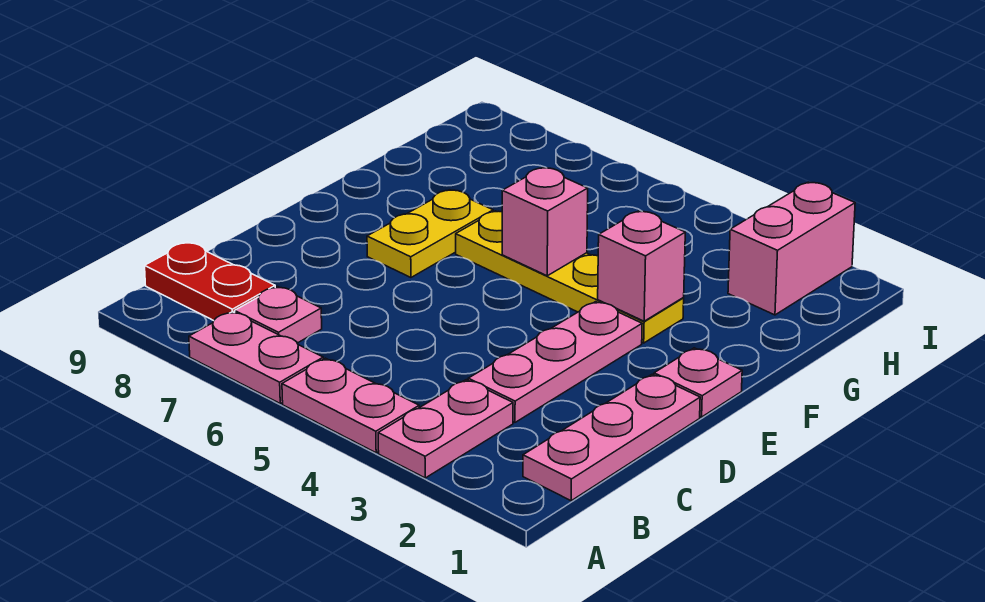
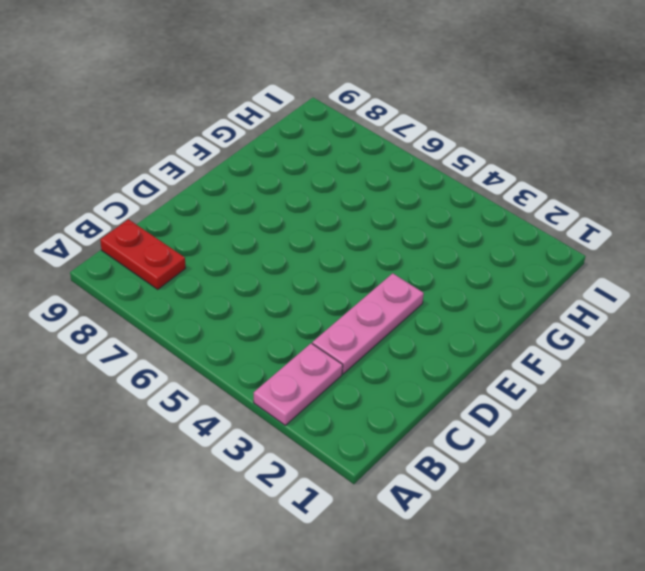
none -> pink plate A4:A5 level 1
none -> pink plate A6:A7 level 1
none -> pink plate B1:D1 level 1

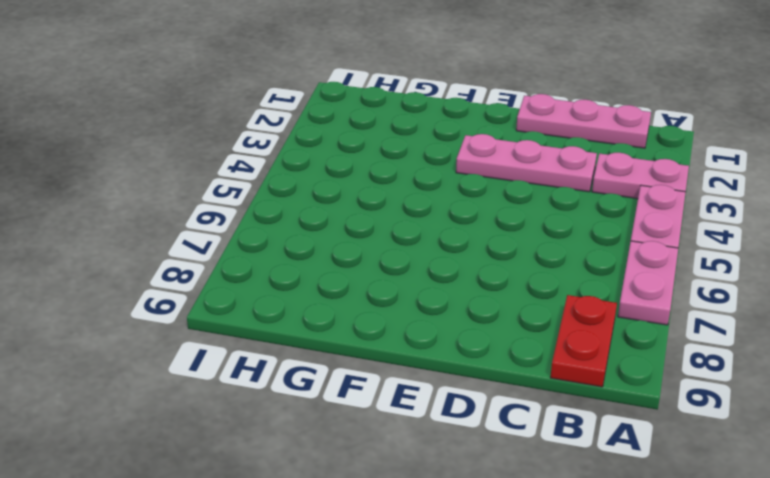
none -> pink plate B7 level 1
none -> pink plate E1 level 1
none -> yellow plate E7:F7 level 1

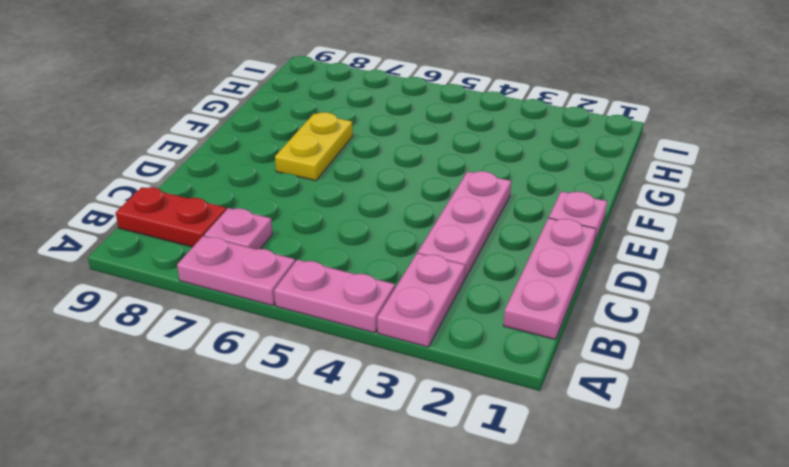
none -> yellow plate F3:F6 level 1
none -> pink brick H2:I2 level 1
none -> pink brick F3 level 2

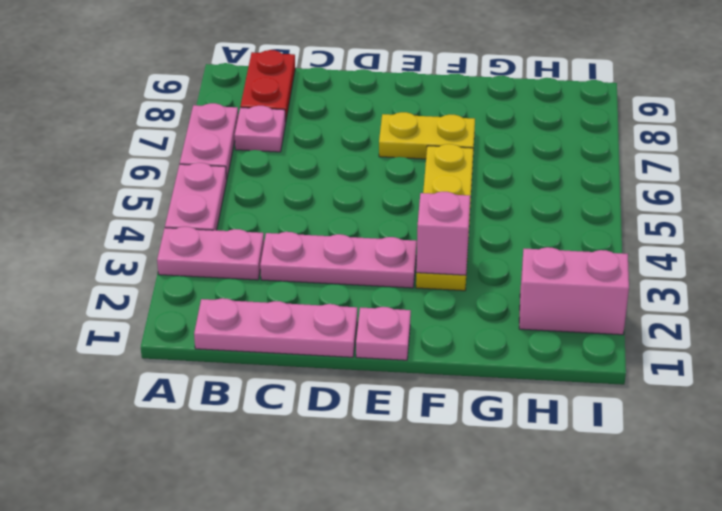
none -> pink brick F5 level 2

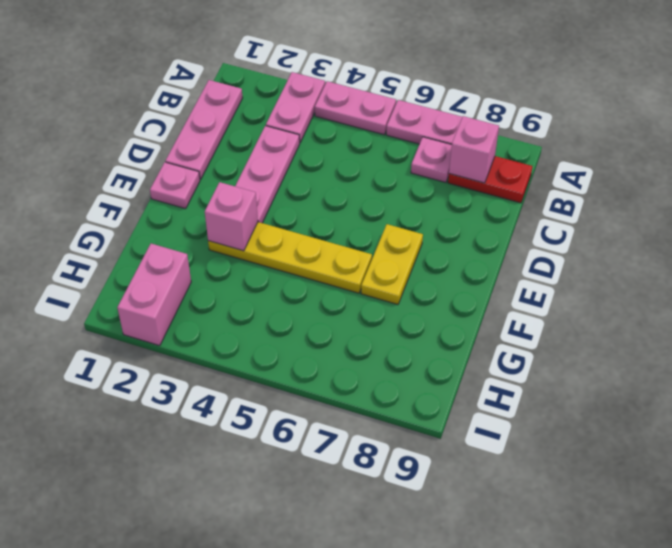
pink brick B8 level 2 -> pink brick F5 level 2

